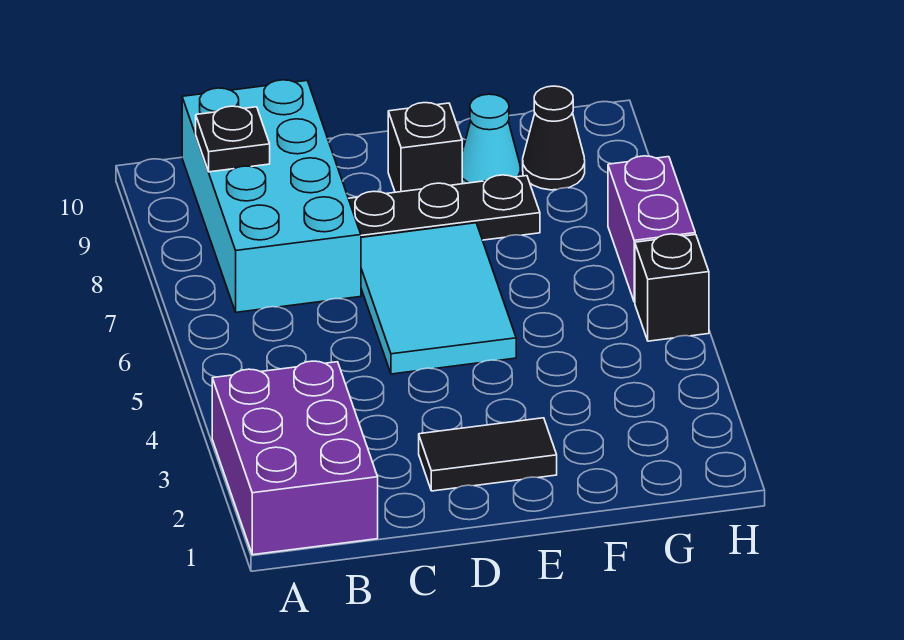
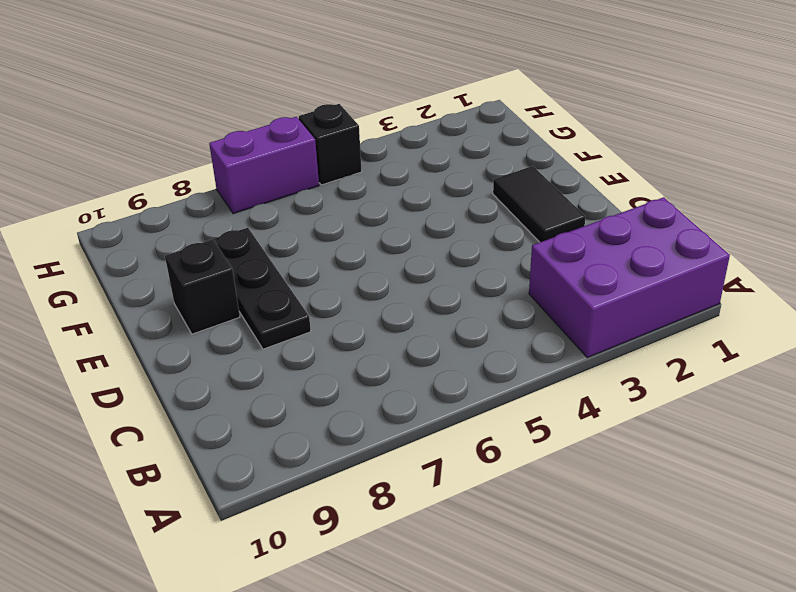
none -> cyan brick B7:C10 level 1
none -> cyan tile D5:E7 level 1

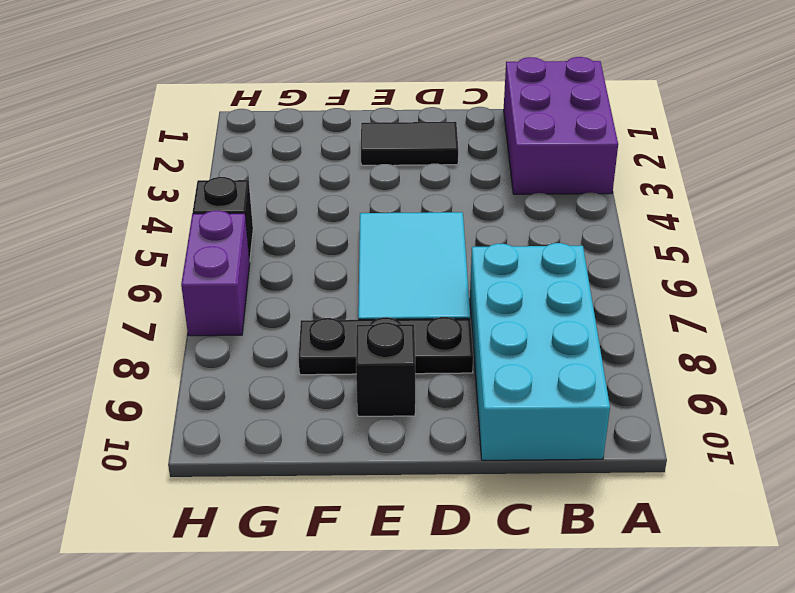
none -> cyan cone F9 level 1
none -> black cone G9 level 1

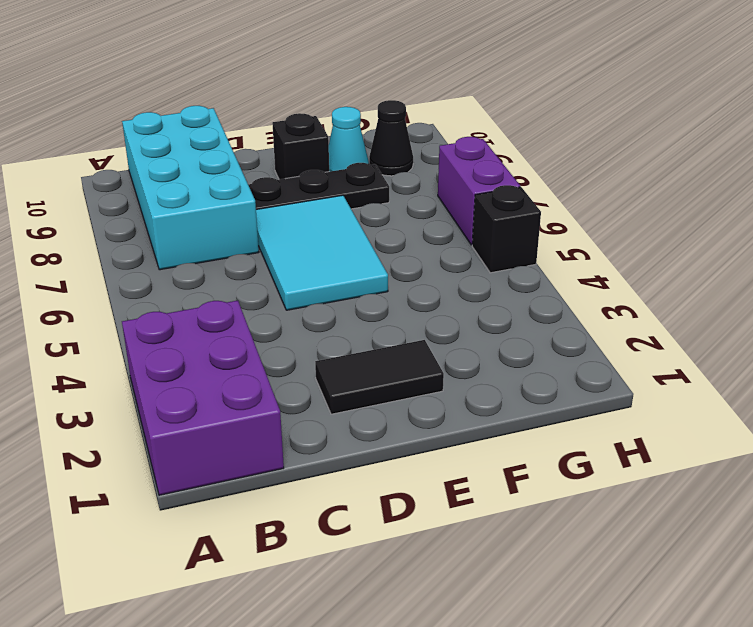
none -> black plate B9 level 2

